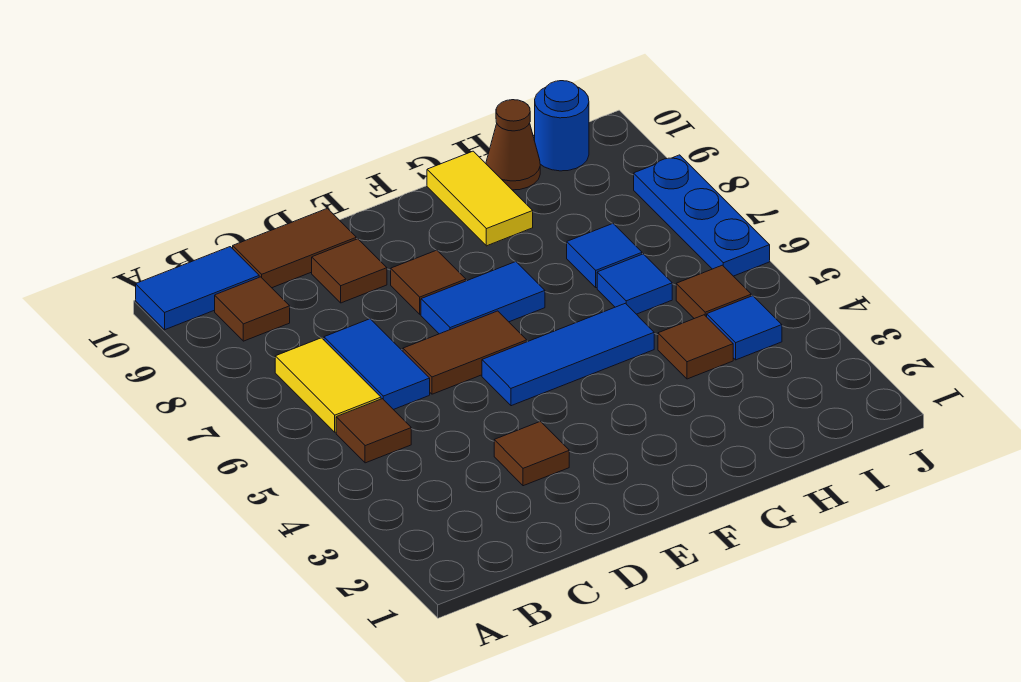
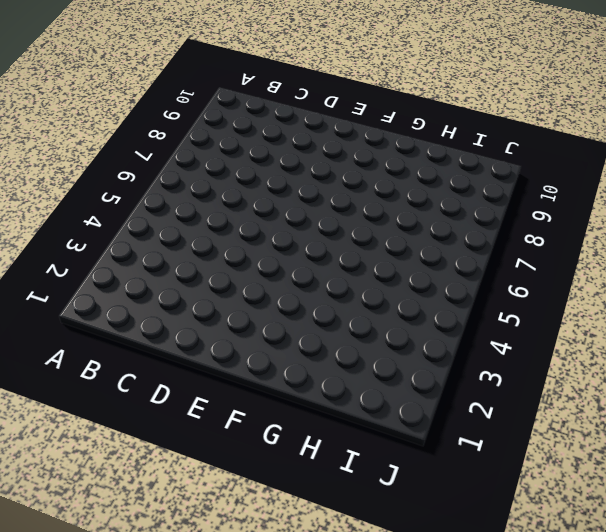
none -> blue tile A10:B10 level 1
none -> brown tile B5 level 1
none -> yellow tile B6:B7 level 1

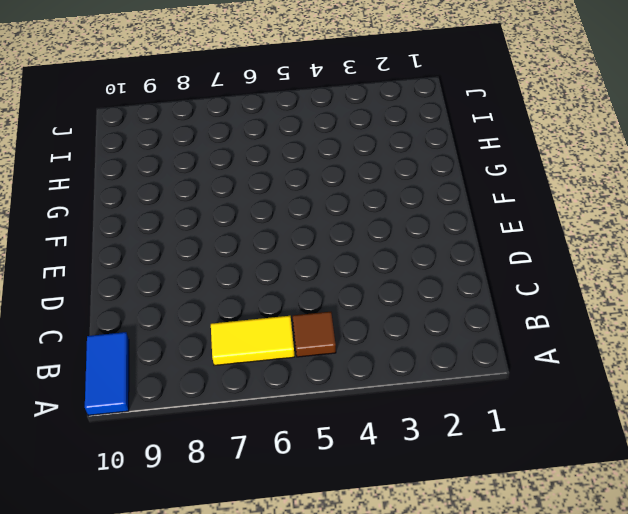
none -> brown tile B9 level 1
none -> blue tile C6:C7 level 1
none -> brown tile C10:D10 level 1

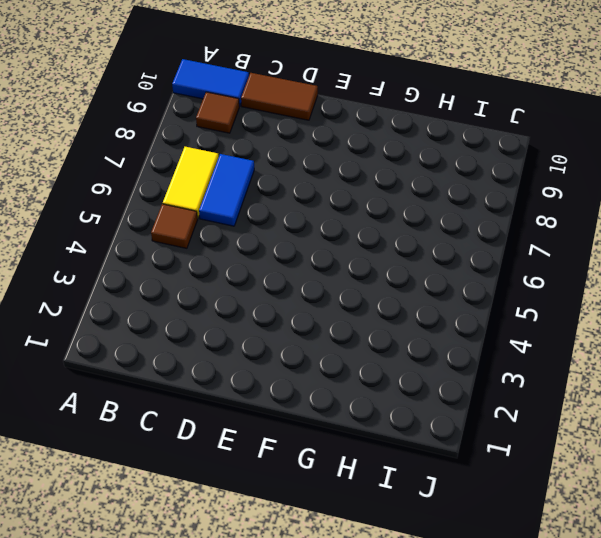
none -> brown tile D3 level 1
none -> brown tile D6:E6 level 1
none -> brown tile D9 level 1

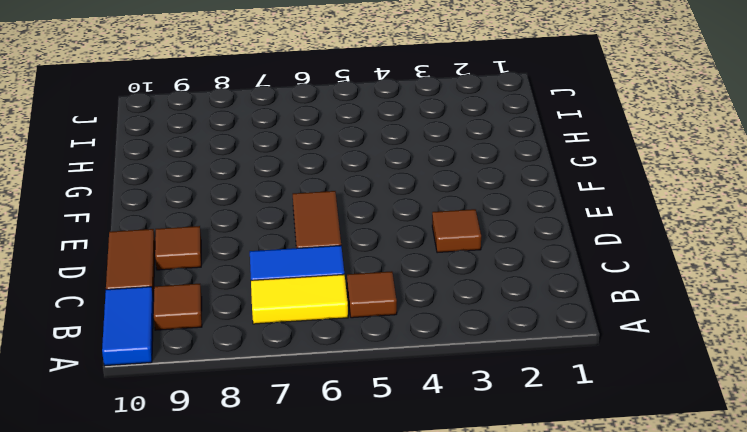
none -> blue tile E5:G5 level 1
none -> blue tile E7:F7 level 1
none -> brown tile E8 level 1

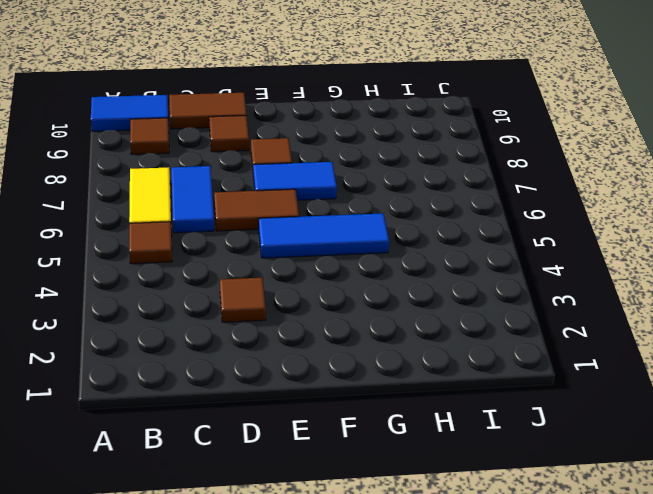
none -> yellow tile G9:G10 level 1
none -> brown tile H4 level 1
none -> blue tile H6 level 1

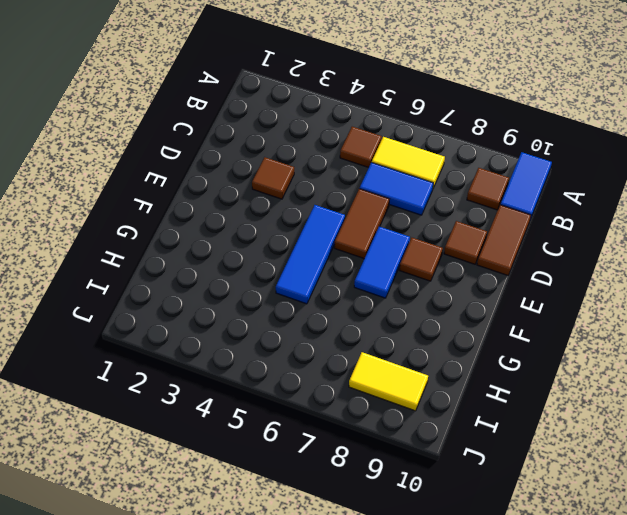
yellow tile I8:I9 level 1 -> yellow tile G9:G10 level 1
none -> brown tile H4 level 1
none -> blue tile H6 level 1
none -> blue tile H7 level 1

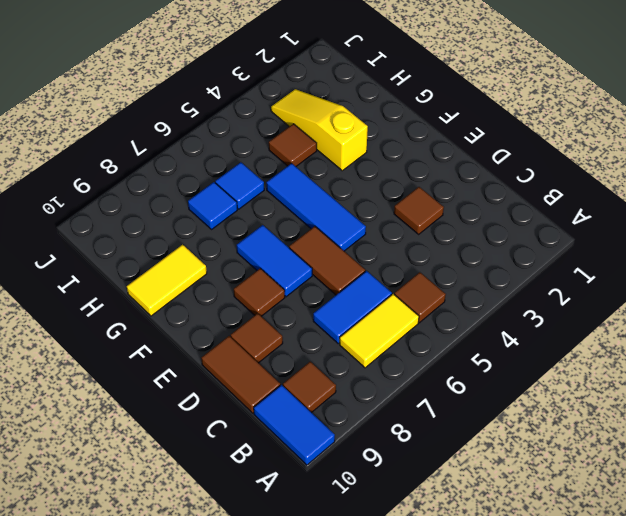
yellow slope G3:I3 level 1 top G -> none
none -> brown cone H10 level 1
none -> blue tile I4 level 1
none -> brown tile I5 level 1

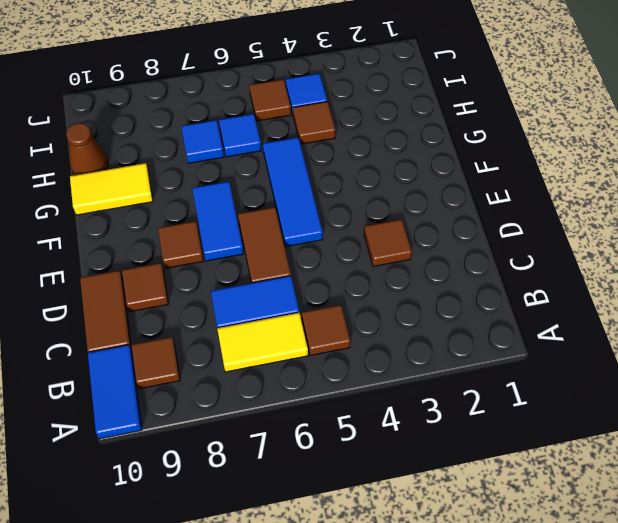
none -> blue round brick I10 level 1
none -> blue plate J6:J8 level 1

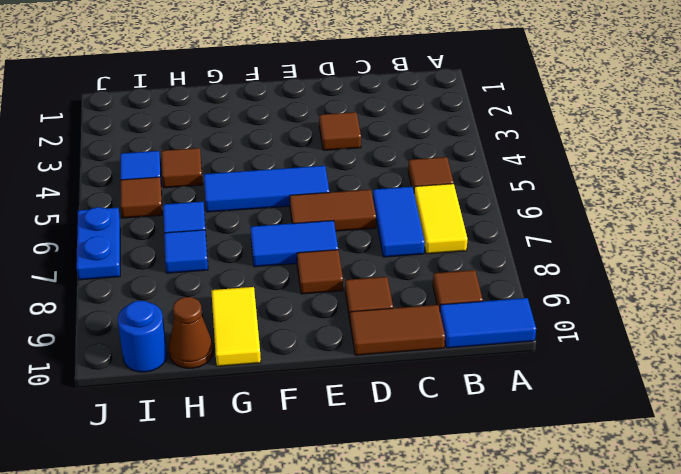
blue plate J6:J7 level 1 -> blue plate J6:J8 level 1

